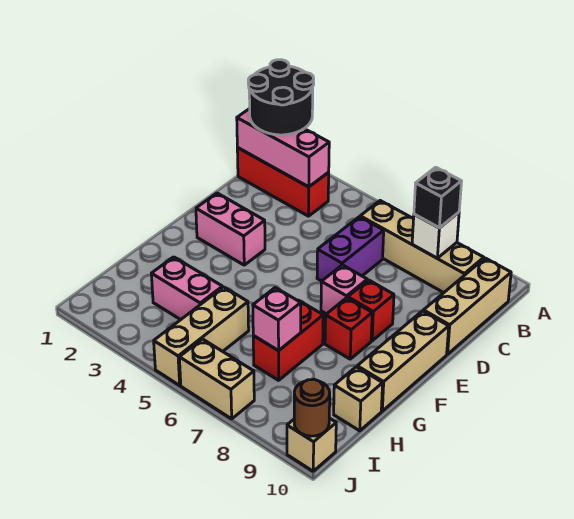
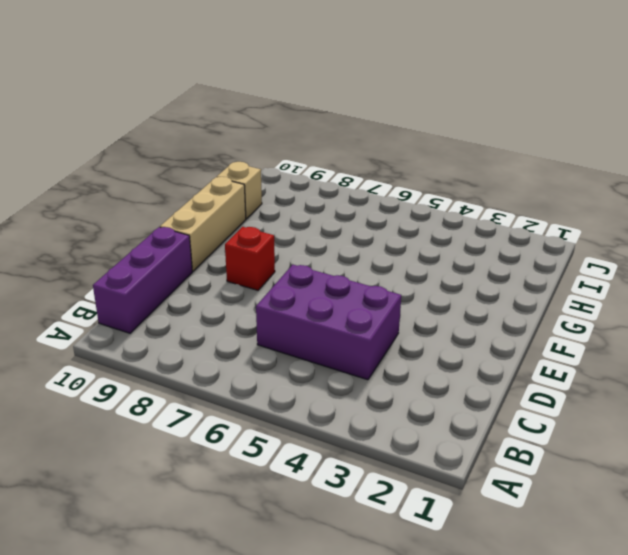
purple brick B10:D10 level 1 -> tan brick B10:D10 level 1
purple brick C4:D6 level 1 -> purple brick C6:D6 level 1
none -> red brick B1:B3 level 1
none -> tan brick B6:B9 level 1
none -> pink brick E2:E3 level 1

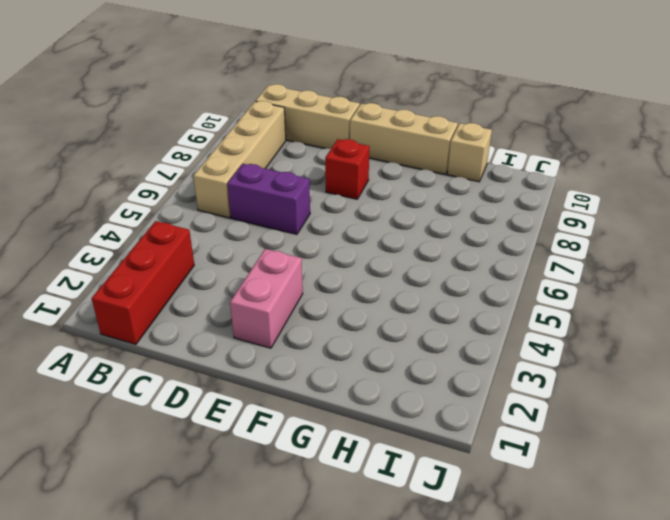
none -> pink brick E7 level 1
none -> red brick F8 level 1
none -> red brick G7:H7 level 1

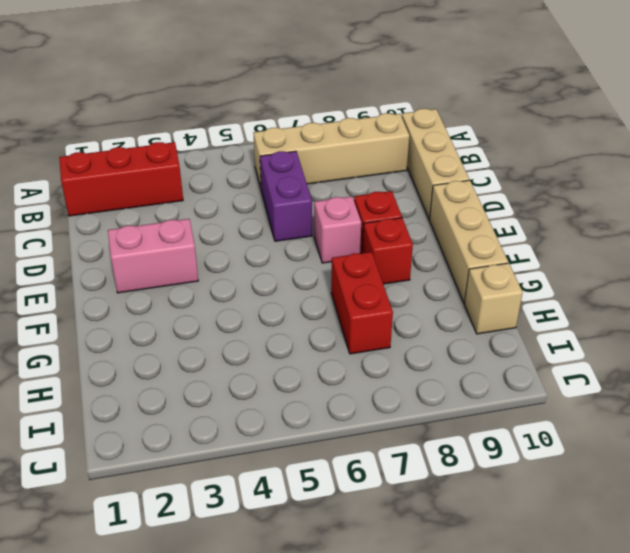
none -> pink brick H3:H4 level 1
none -> tan brick H5:J5 level 1
none -> tan brick J6:J7 level 1

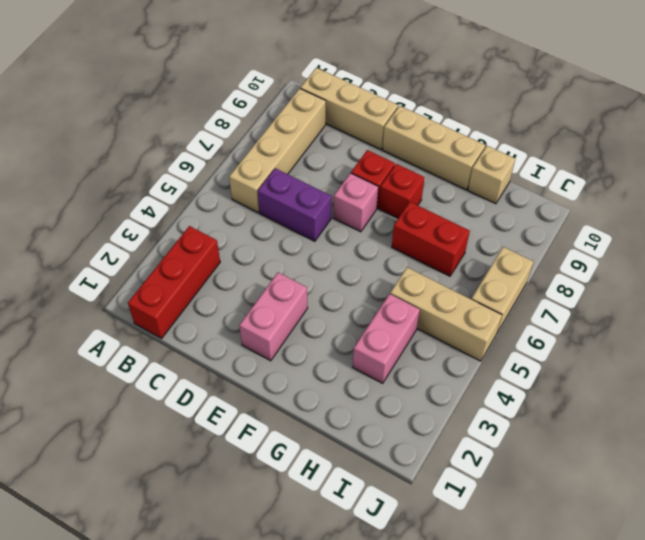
none -> tan brick J10 level 1
none -> pink brick B1:B3 level 2
none -> white brick B8 level 2

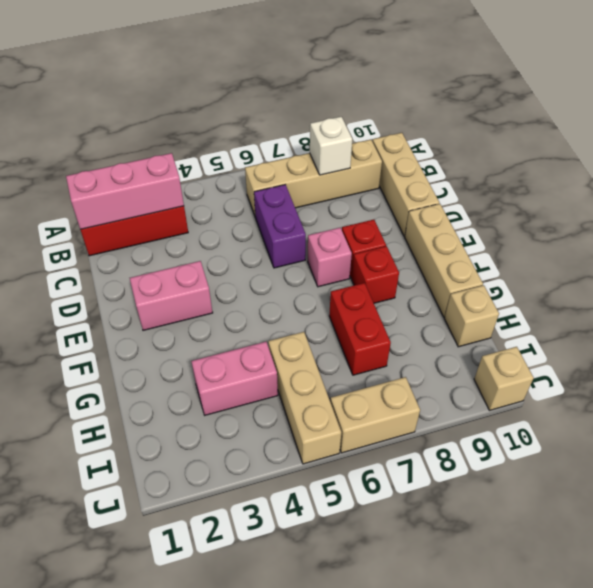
none -> pink brick H7 level 2
none -> brown round brick J10 level 2
none -> black round brick A1:B2 level 3

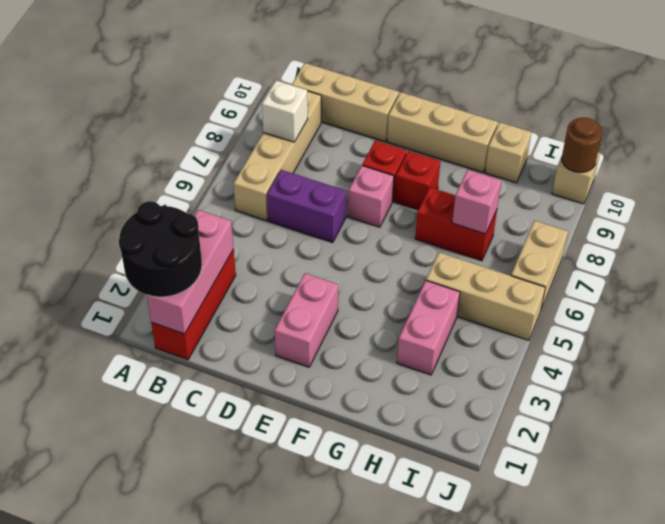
none -> black brick B8 level 3

